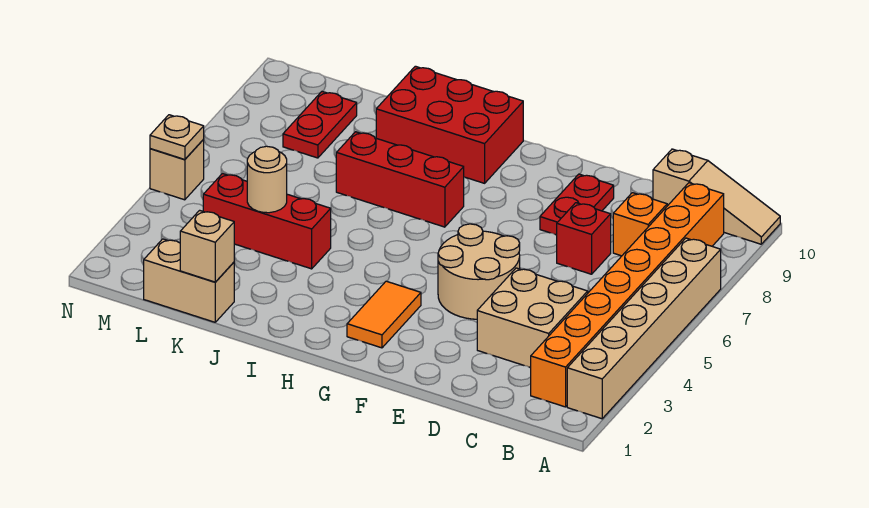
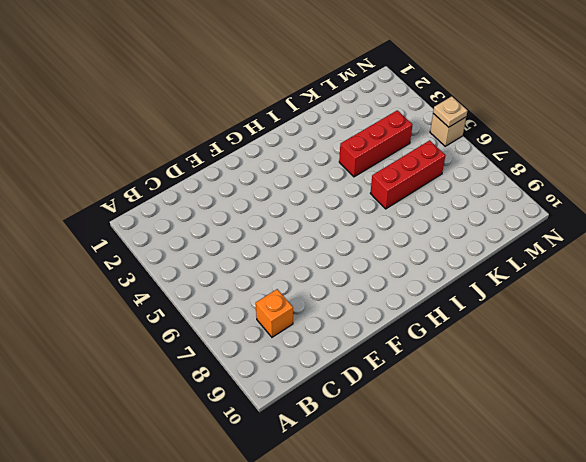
red brick J6:L6 level 1 -> red brick H7:J7 level 1
none -> tan brick A2:A7 level 1
none -> tan slope A10:C10 level 1 top C
none -> orange brick B2:B9 level 1

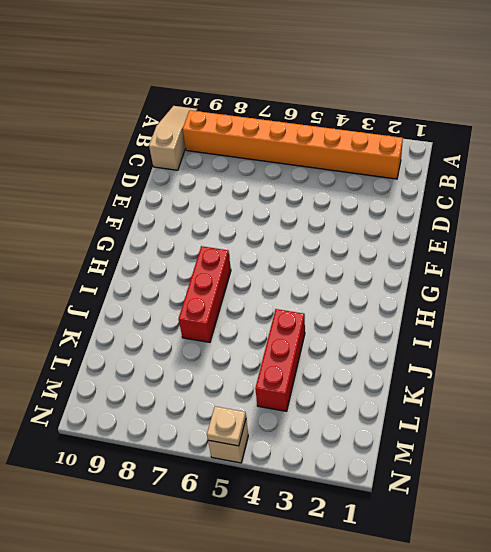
none -> tan brick A2:A7 level 1
none -> tan brick C3:D4 level 1
none -> orange brick C8 level 1

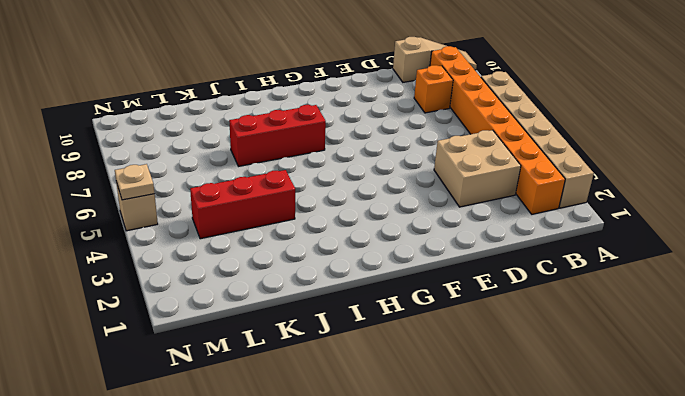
none -> red brick D7 level 1
none -> tan round brick E4:F5 level 1
none -> red plate E8:E9 level 1

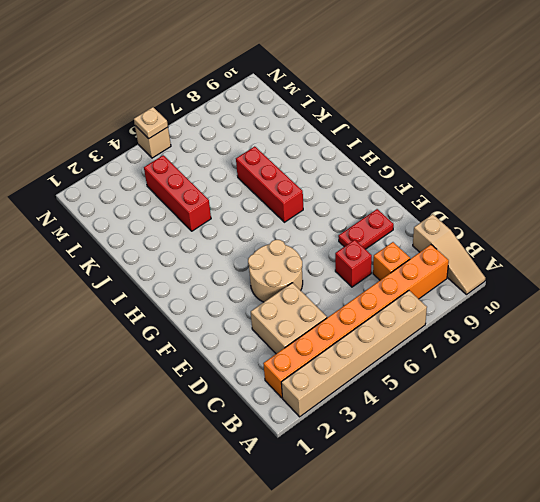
none -> orange tile G2:G3 level 1
none -> red brick H9:J10 level 1
none -> tan brick K1:L1 level 1

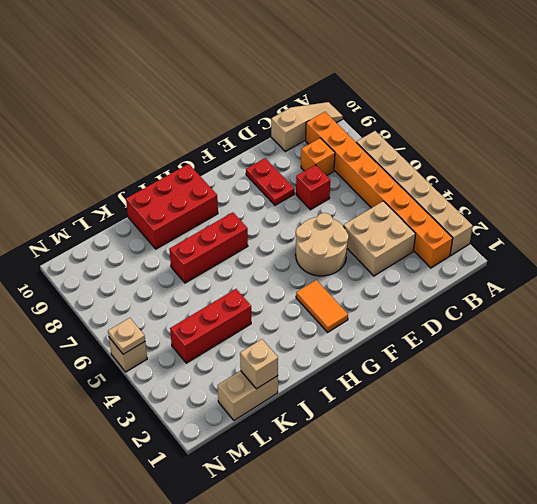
none -> red plate L8:L9 level 1
none -> tan round brick K4 level 2

